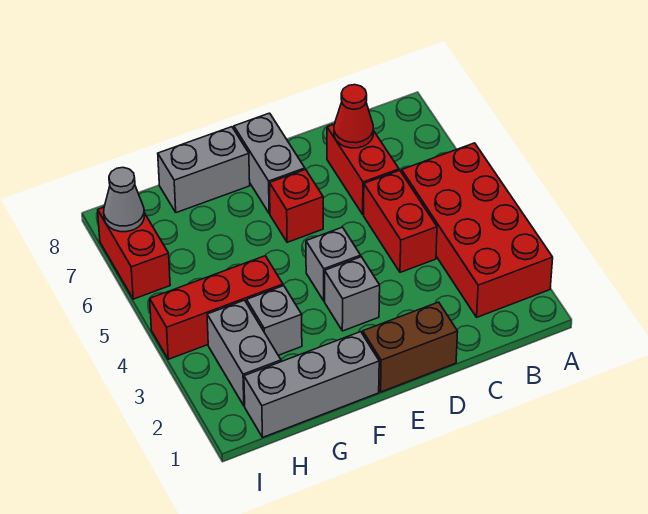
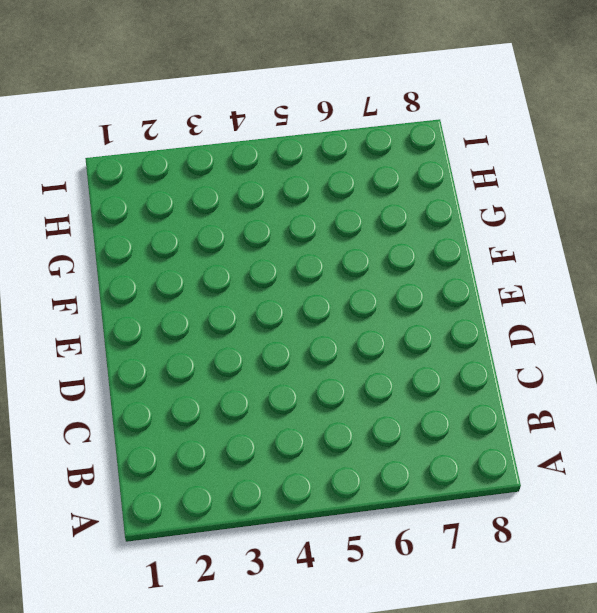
none -> red brick A2:B5 level 1
none -> red brick C4:C5 level 1
none -> red brick C6:C7 level 1

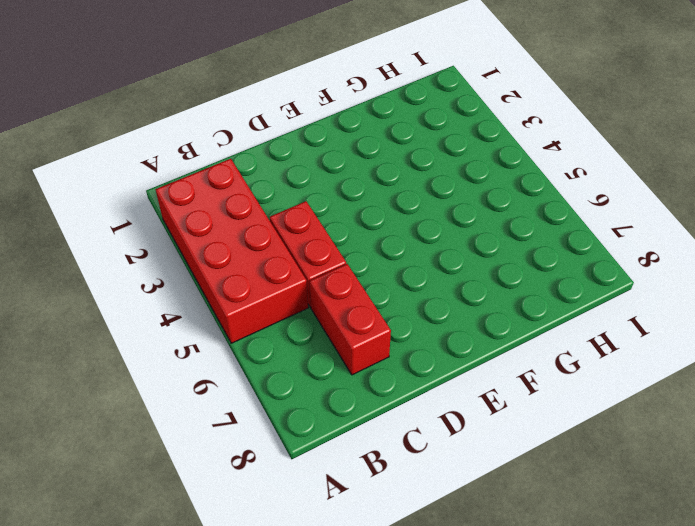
none -> brown brick D1:E1 level 1
none -> grey brick E3 level 1
none -> grey brick E4 level 1

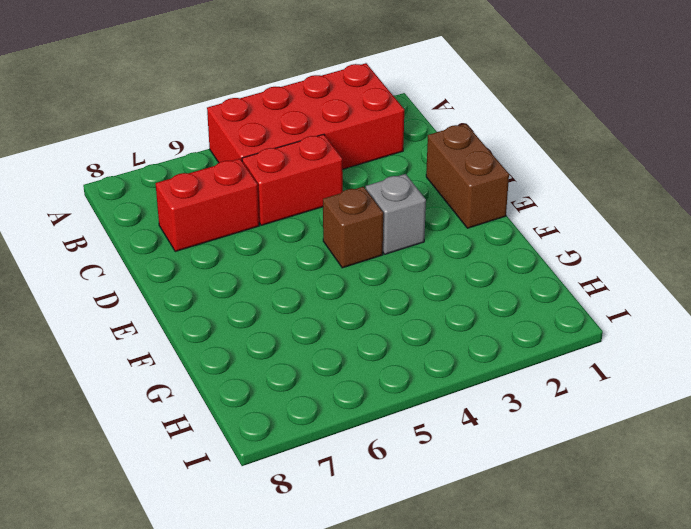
brown brick E4 level 1 -> grey brick E4 level 1
none -> red brick E6 level 1
none -> grey brick E7:E8 level 1
none -> grey brick F1:H1 level 1

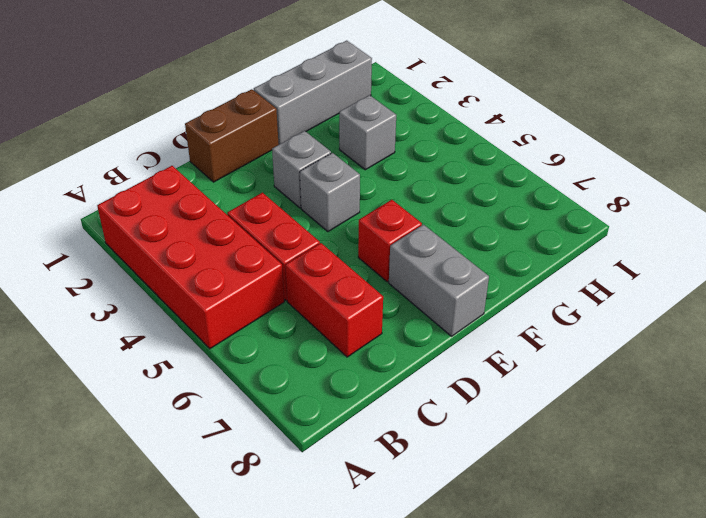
none -> grey brick F8:G8 level 1
none -> red brick G4:I4 level 1
none -> grey brick H2:H3 level 1

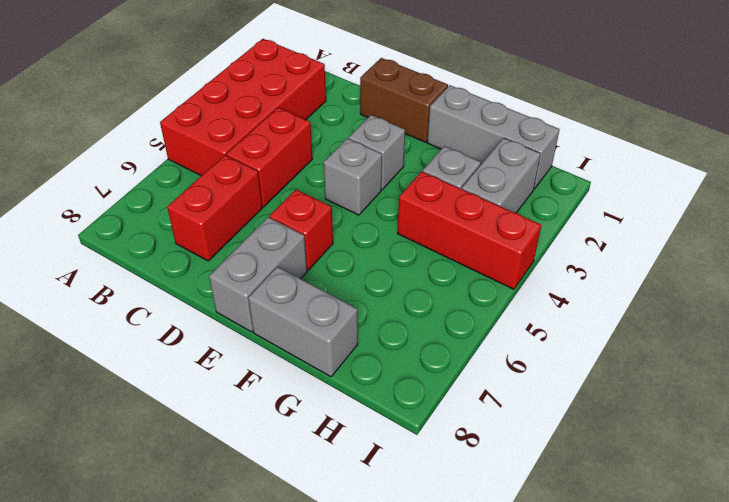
none -> red brick I6:I7 level 1
none -> red cone C7 level 2
none -> grey cone I7 level 2

